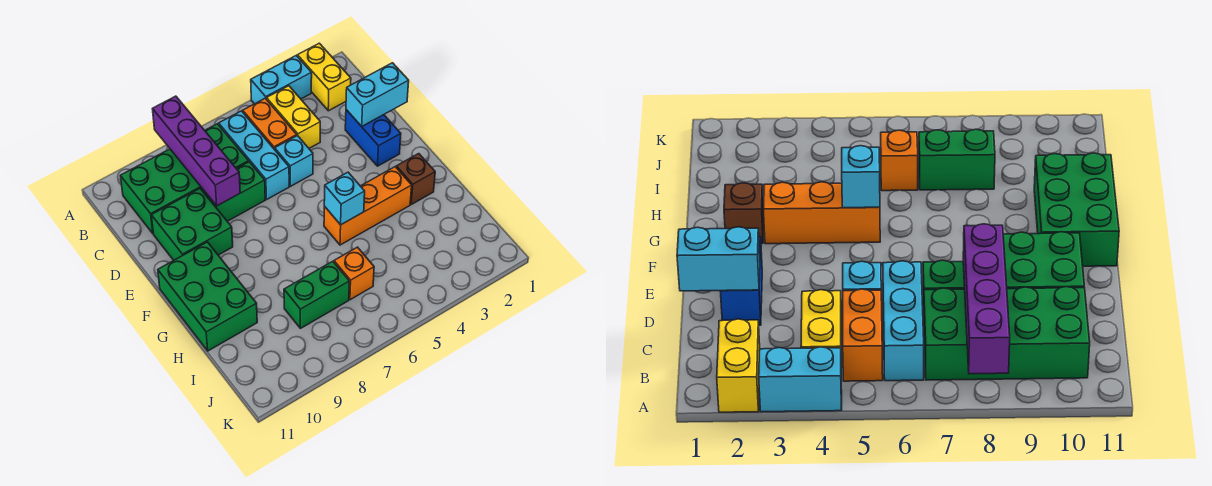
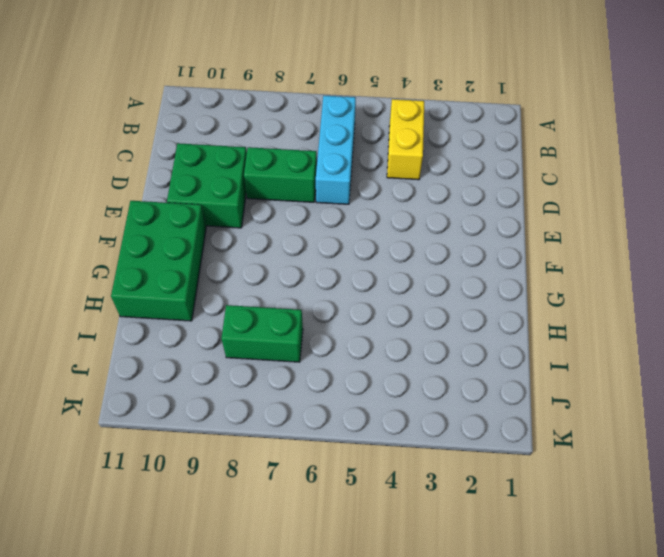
none -> yellow brick A2:B2 level 1
none -> cyan brick A3:A4 level 1
none -> orange brick B5:C5 level 1

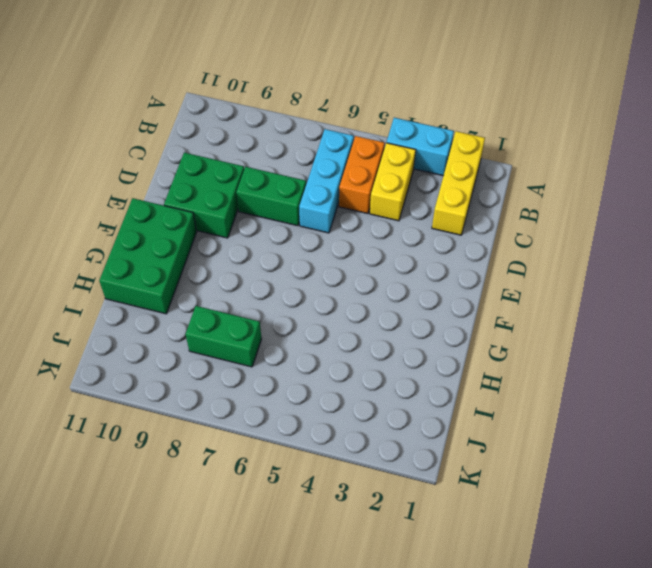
yellow brick A2:C2 level 1 -> yellow brick A2:B2 level 1
none -> green brick B7:C10 level 1
none -> blue brick D2:E2 level 1
none -> cyan brick D5 level 1

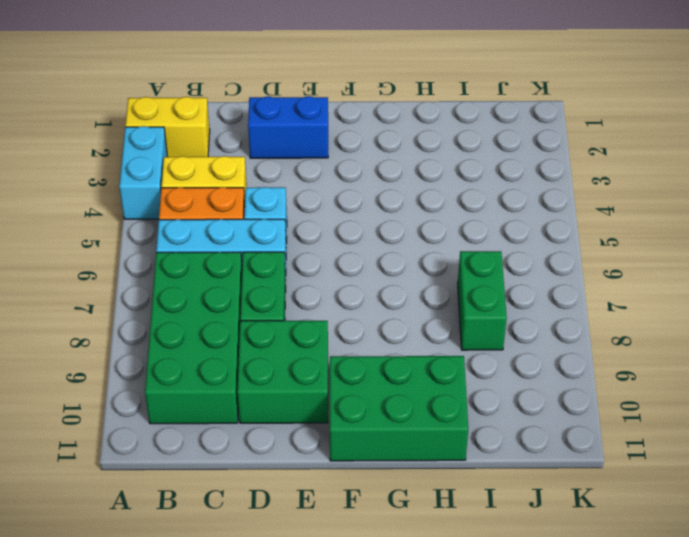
none -> brown brick G2 level 1
none -> orange brick G3:G5 level 1
none -> orange brick I6 level 1

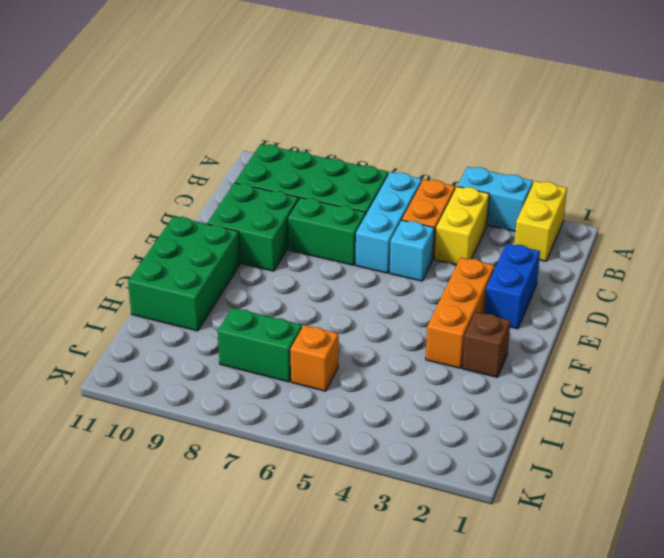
orange brick E3:G3 level 1 -> orange brick G3:G5 level 1
none -> purple brick A8:D8 level 2
none -> cyan brick D1:D2 level 2
none -> cyan brick G5 level 2

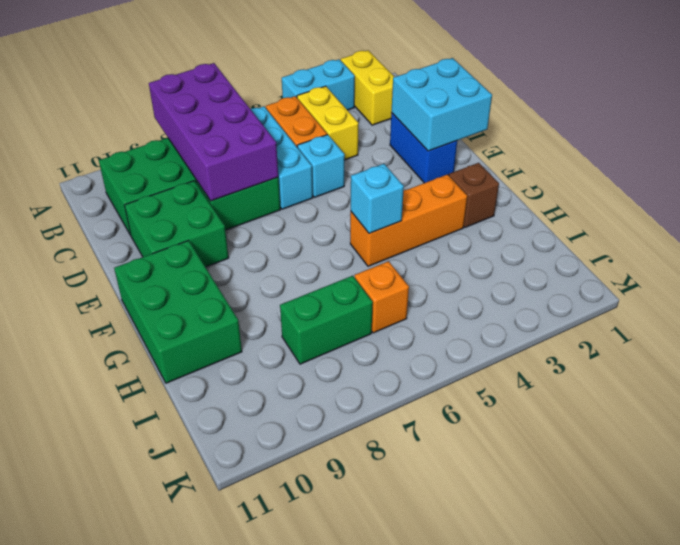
purple brick A7:D8 level 2 -> purple brick A8:D8 level 2
cyan brick D1:E2 level 2 -> cyan brick D1:D2 level 2

